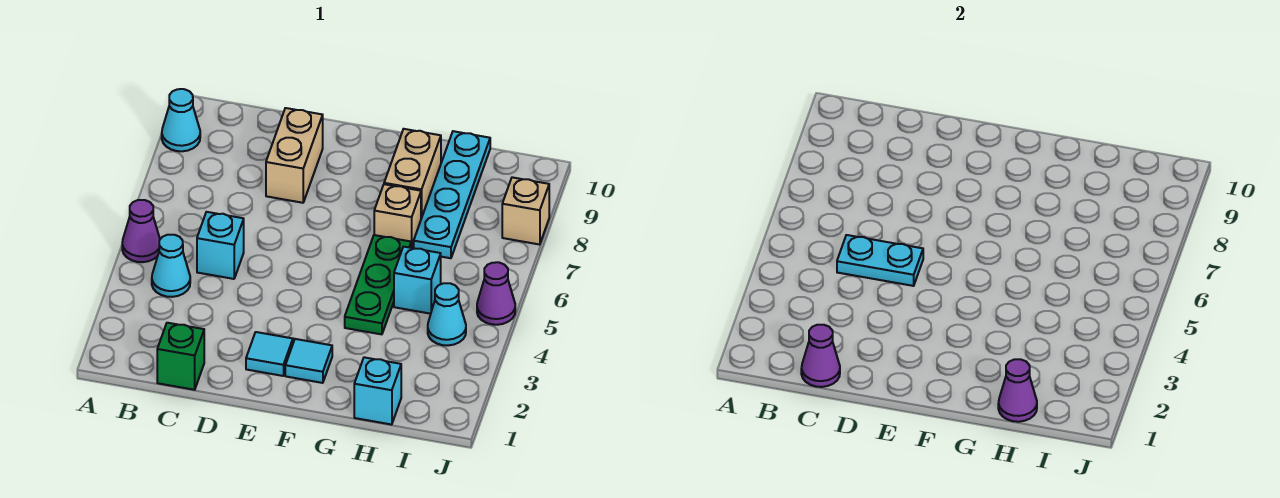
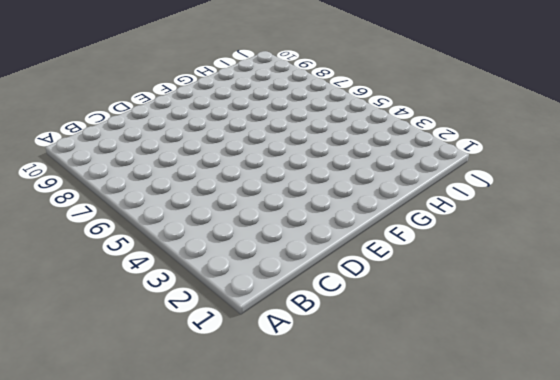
none -> purple cone A5 level 1
none -> cyan cone A9 level 1
none -> cyan cone B4 level 1

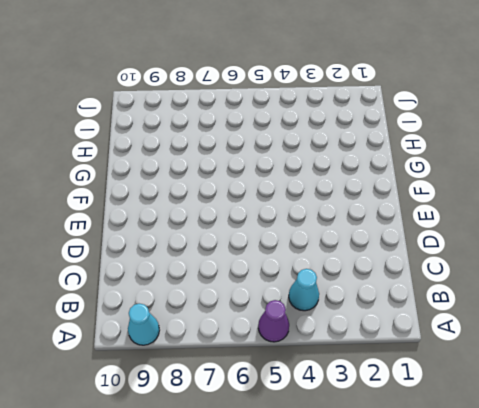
none -> green brick C1 level 1
none -> cyan brick C5 level 1
none -> tan brick D8:D9 level 1

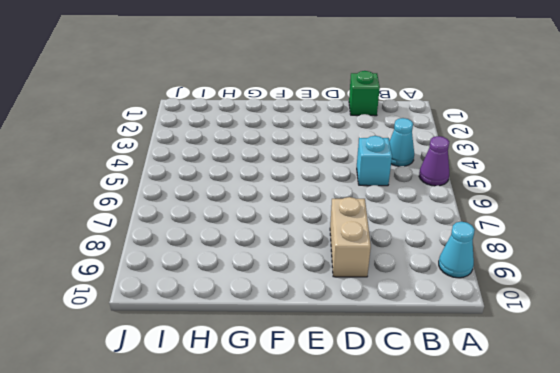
none -> cyan tile E2 level 1
none -> cyan tile F2 level 1
none -> green plate G4:G6 level 1

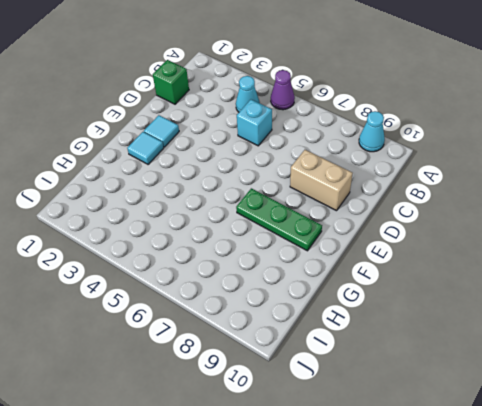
green plate F7:F9 level 1 -> green plate G4:G6 level 1
none -> tan brick G7 level 1
none -> tan brick G8:G9 level 1
none -> cyan brick H1 level 1

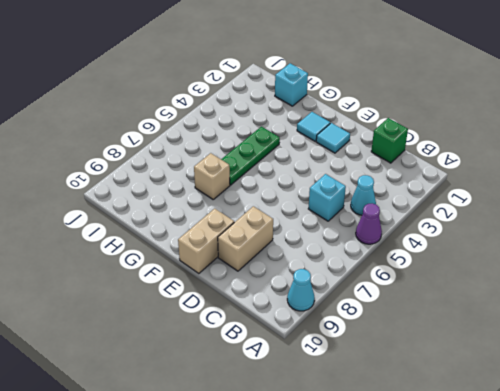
tan brick E9:E10 level 1 -> tan brick G8:G9 level 1
none -> cyan brick H5 level 1
none -> cyan plate H7:H10 level 1
none -> cyan cone I4 level 1

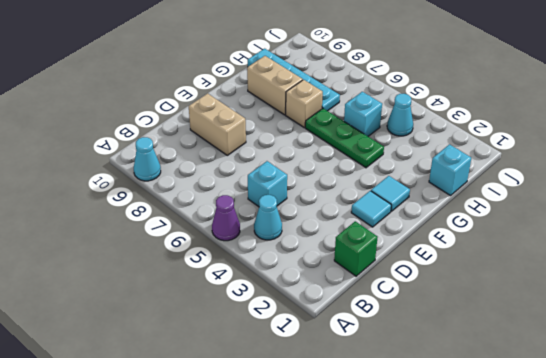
none -> purple cone J5 level 1
none -> tan brick J8 level 1
none -> purple cone C1 level 2

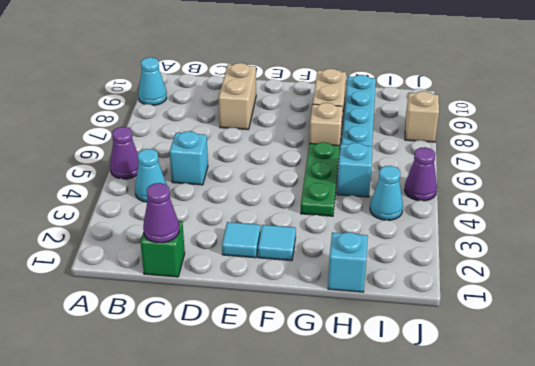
none -> cyan plate C5:D5 level 2
none -> purple cone H1 level 2

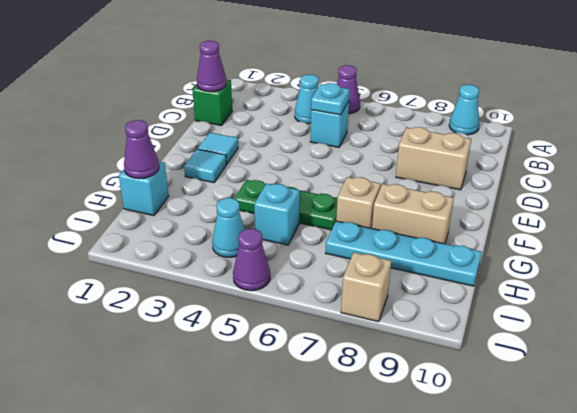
cyan plate C5 level 2 -> cyan plate C5:D5 level 2

